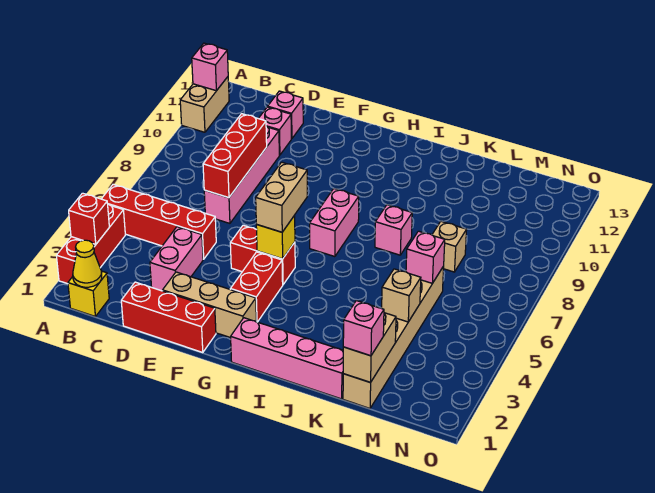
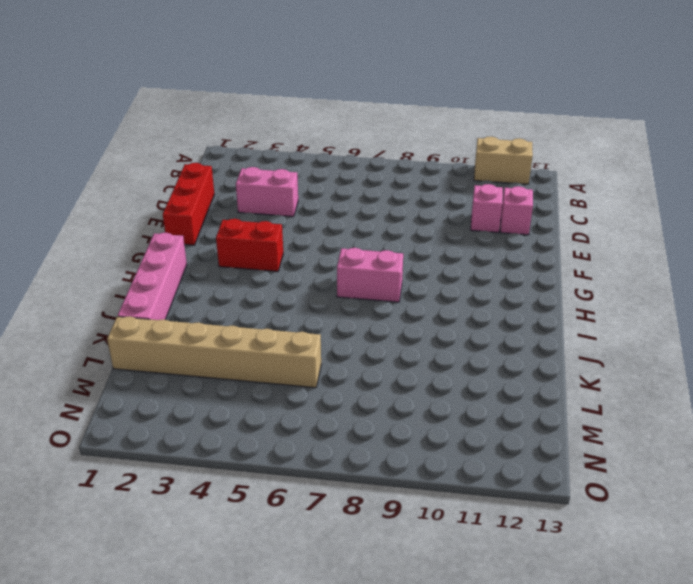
none -> red brick A2:A4 level 1
none -> red brick A5:D5 level 1
none -> yellow brick B1 level 1

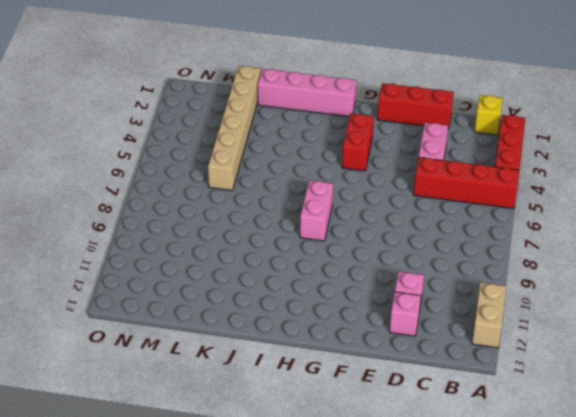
none -> pink brick D7:D10 level 1
none -> tan brick E2:G2 level 1
none -> red brick F5:G5 level 1

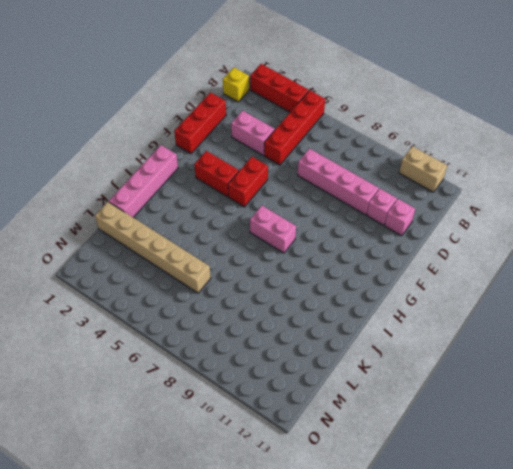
none -> tan brick E2:G2 level 1
none -> pink brick J8 level 1
none -> tan brick L8 level 1

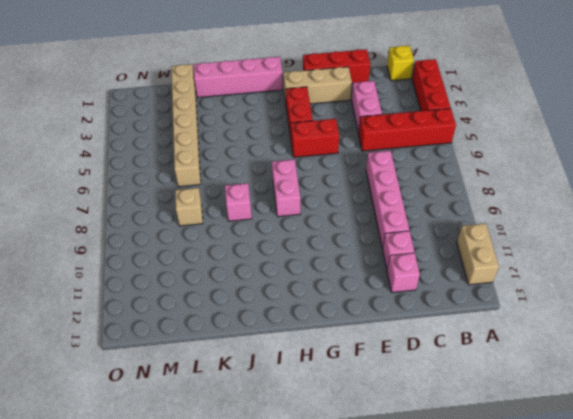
none -> red brick A3 level 2
none -> pink brick A12 level 2
none -> yellow cone B1 level 2

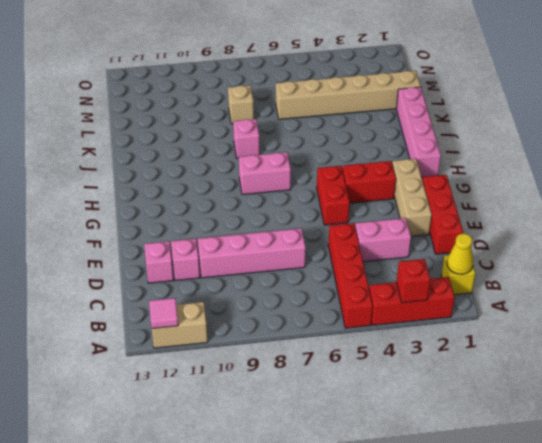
pink tile A12 level 2 -> pink brick A12 level 2
none -> red brick D7:D9 level 2
none -> yellow brick G5 level 2
none -> tan brick L1:L2 level 2

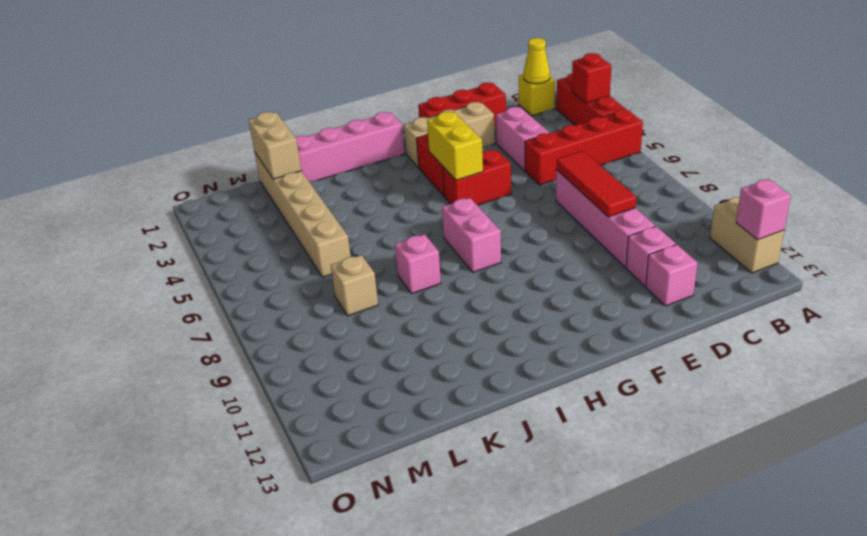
red tile D7:D9 level 2 -> red brick D7:D9 level 2
yellow brick G4:G5 level 2 -> yellow brick G5 level 2
none -> tan brick L4 level 2
none -> pink brick L6 level 2
none -> tan brick G5:G6 level 3

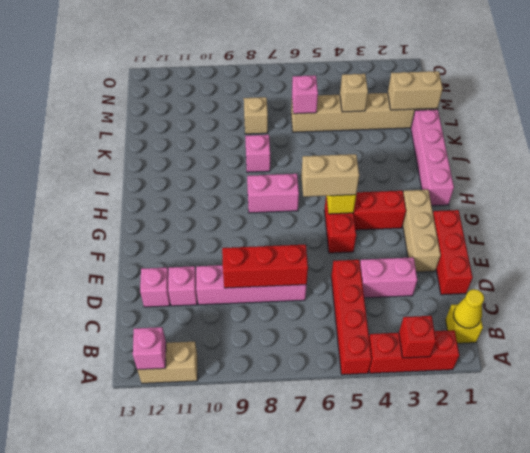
none -> pink brick L1 level 3

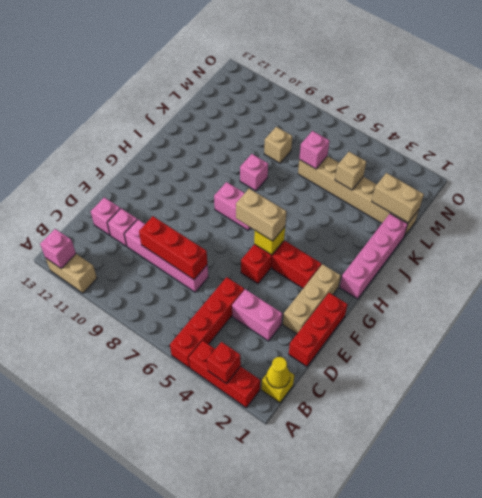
none -> pink brick L1 level 3

